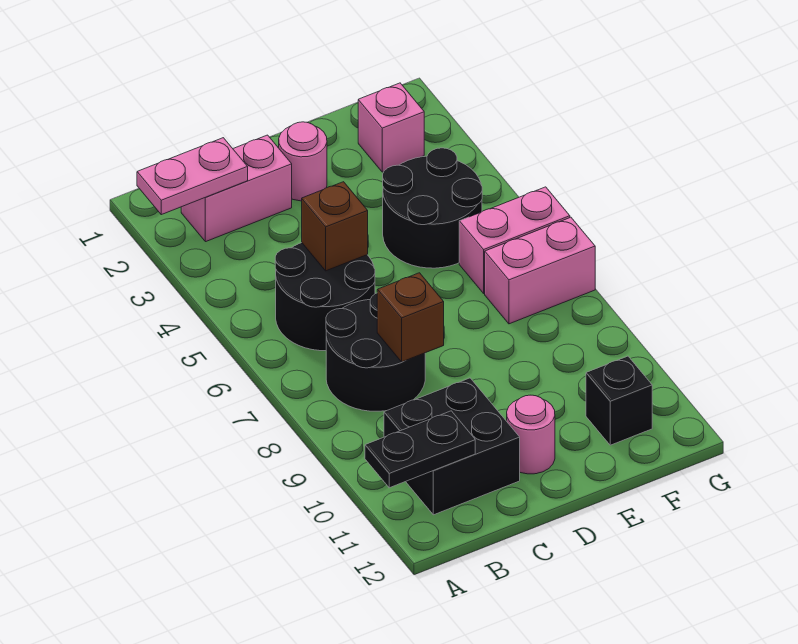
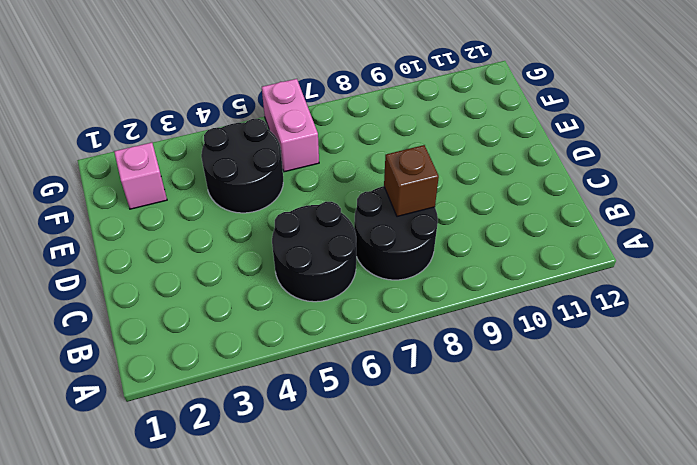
none -> pink brick B2:C2 level 1
none -> black brick B10:C11 level 1
none -> pink round brick D2 level 1

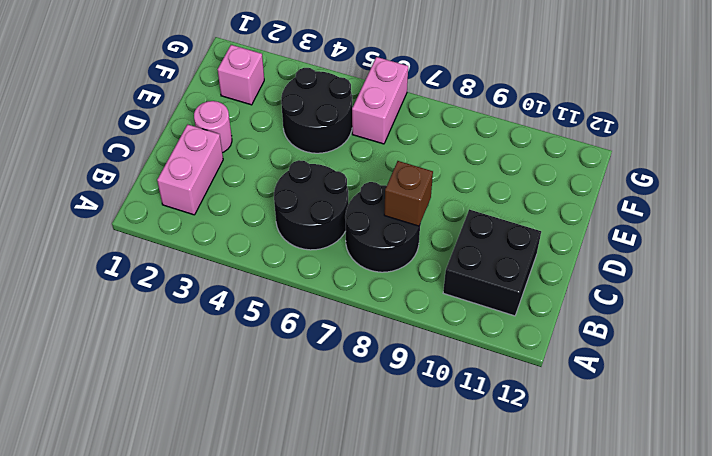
none -> pink round brick D11 level 1
none -> pink brick F7:G7 level 1
none -> black brick F11 level 1

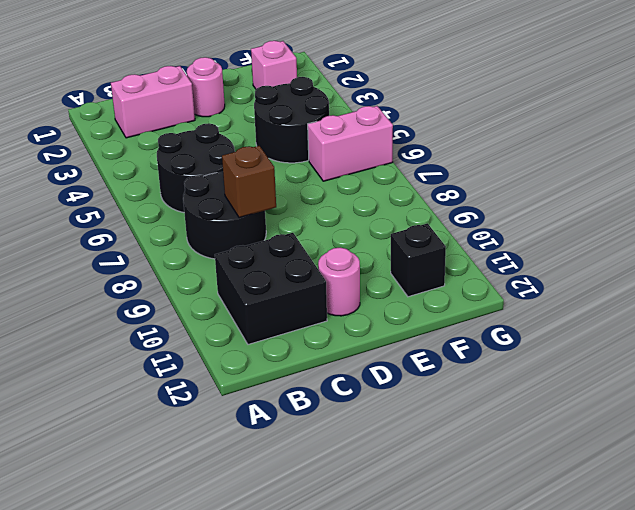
none -> pink brick F7:G7 level 1
none -> pink plate A2:B2 level 2
none -> black plate A11:B11 level 2

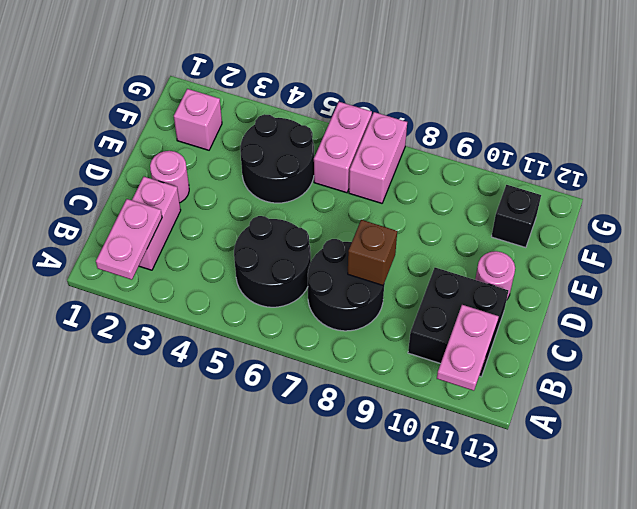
pink plate A11:B11 level 2 -> black plate A11:B11 level 2
none -> brown brick C5 level 2

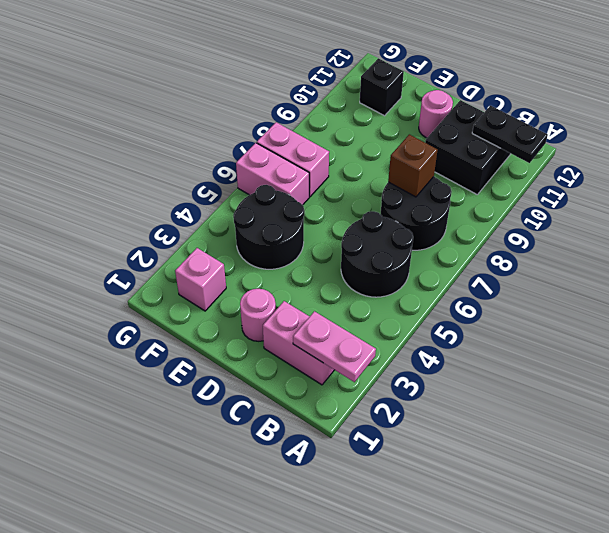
none -> brown brick C5 level 2

